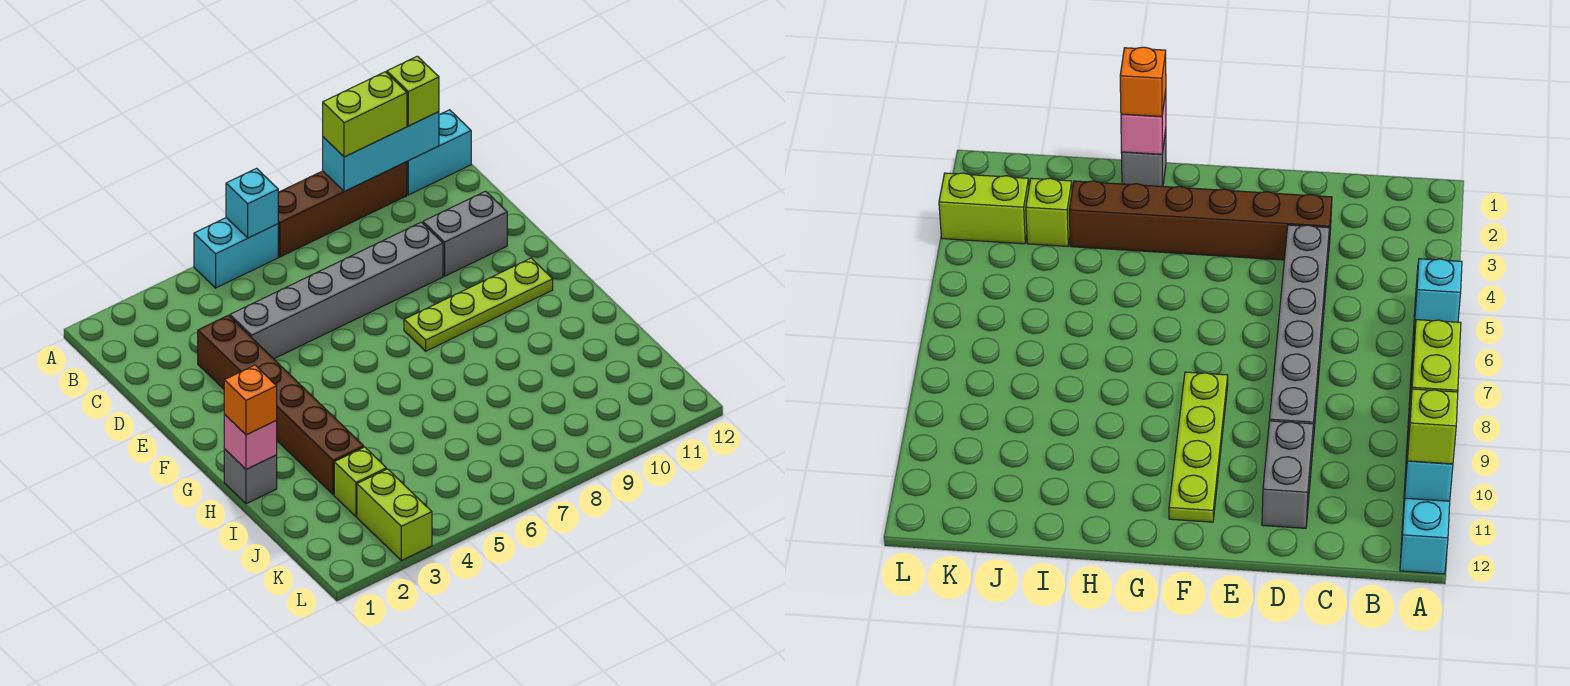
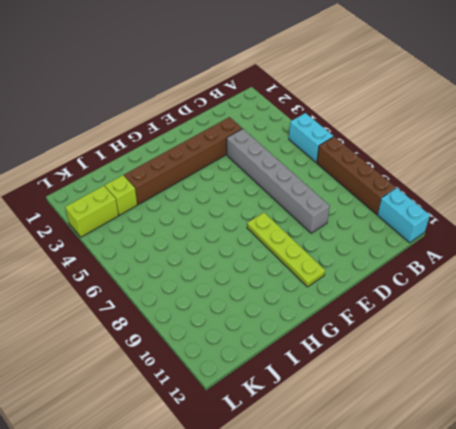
none -> grey brick D10:D11 level 1
none -> grey brick H1 level 1
none -> cyan brick A6 level 2

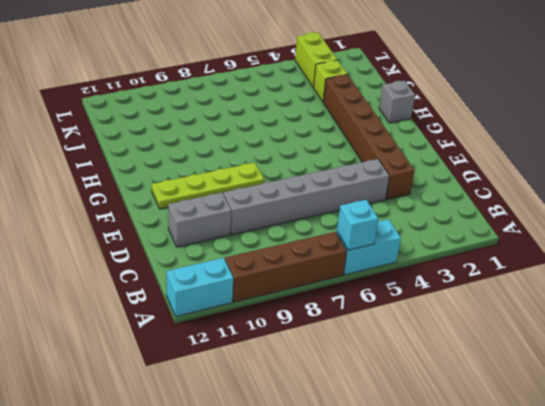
none -> cyan brick A9:A11 level 2
none -> pink brick H1 level 2
none -> lime brick A9:A10 level 3

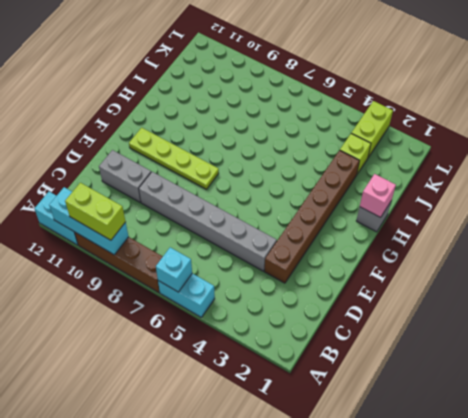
none -> lime brick A11 level 3
none -> orange brick H1 level 3

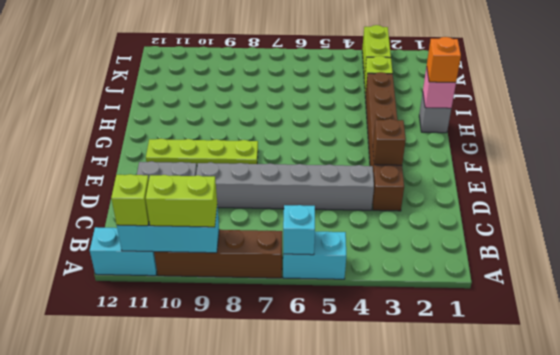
brown brick E3 level 2 -> none

